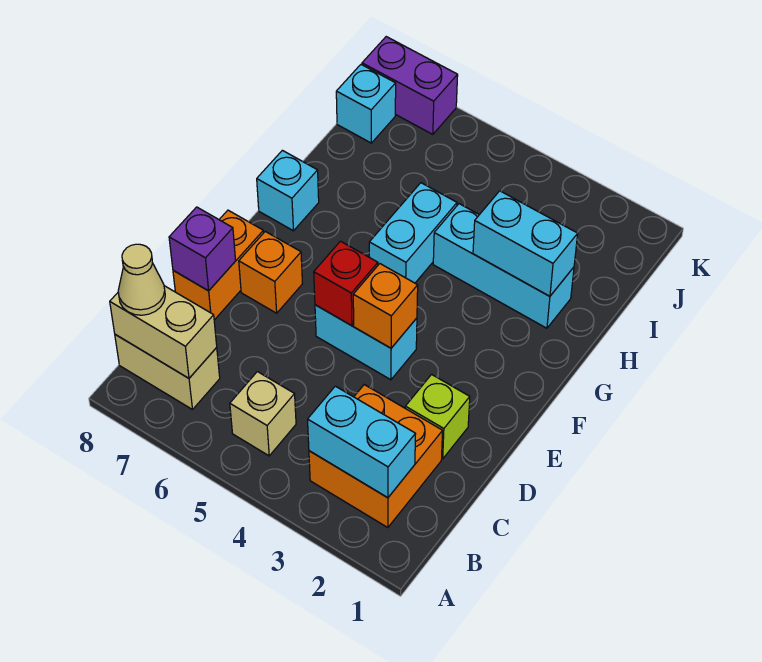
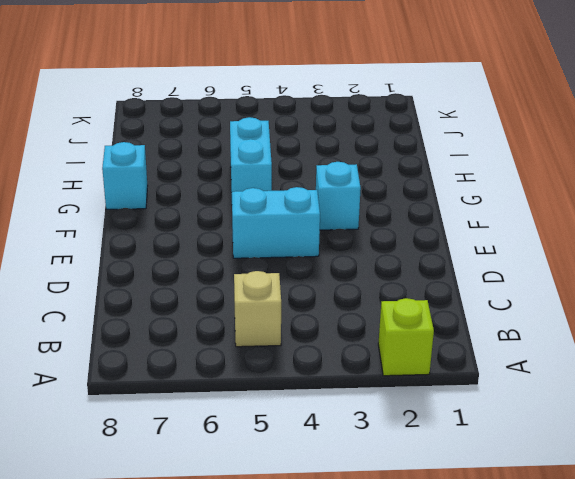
lime brick A2 level 1 -> lime brick D2 level 1
cyan brick F3 level 1 -> cyan brick J8 level 1
none -> orange brick B2:C3 level 1
none -> tan brick B7:B8 level 1
none -> orange brick D8:E8 level 1

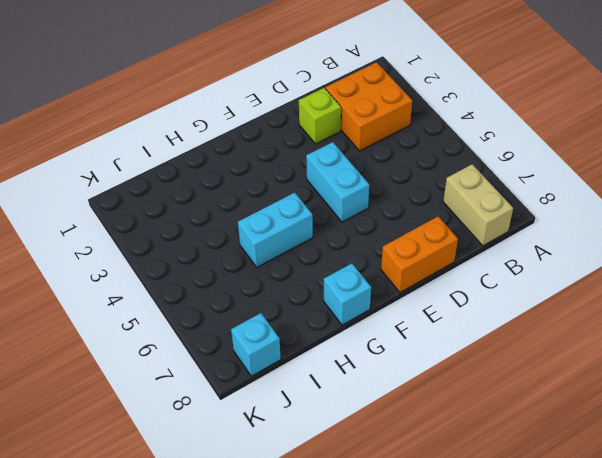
none -> tan brick B5 level 1
none -> orange brick E7 level 1
none -> cyan brick H2:H4 level 1

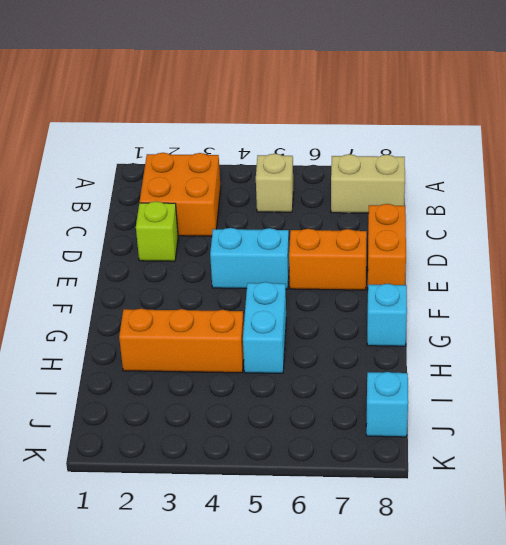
orange brick E6:E7 level 1 -> orange brick E7 level 1
orange brick H2:H4 level 1 -> cyan brick H2:H4 level 1
none -> purple brick K7:K8 level 1
none -> cyan brick B2:B3 level 2
none -> tan brick B7:B8 level 2

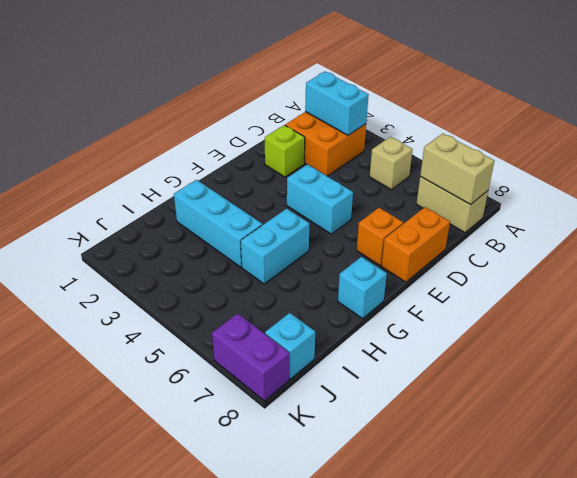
none -> purple brick D8 level 2
none -> orange brick E4 level 2
none -> red brick E5 level 2

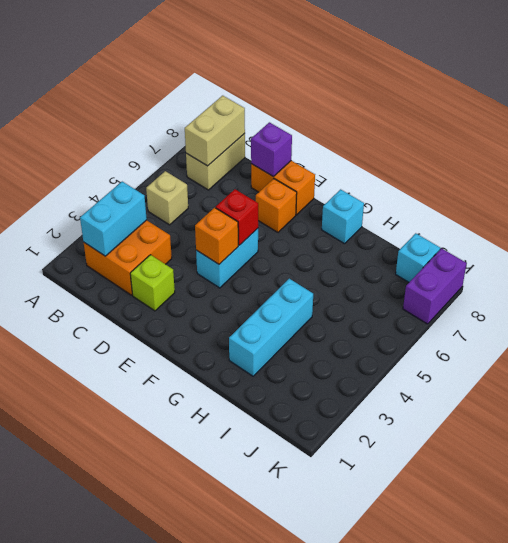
none -> cyan brick G5:H5 level 1
none -> cyan brick H2:H3 level 2
none -> tan cone B8 level 3

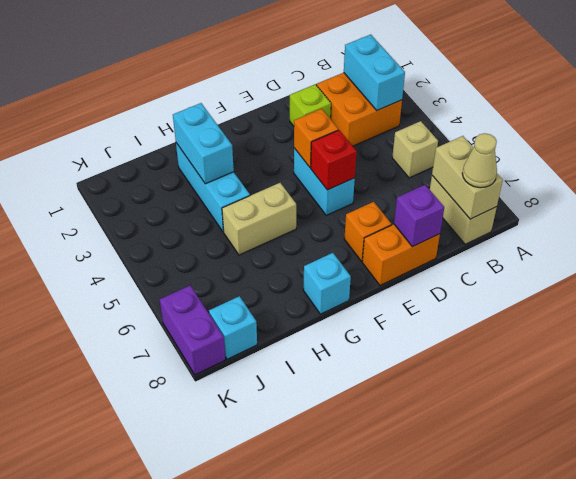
tan brick G5:H5 level 1 -> cyan brick G5:H5 level 1

